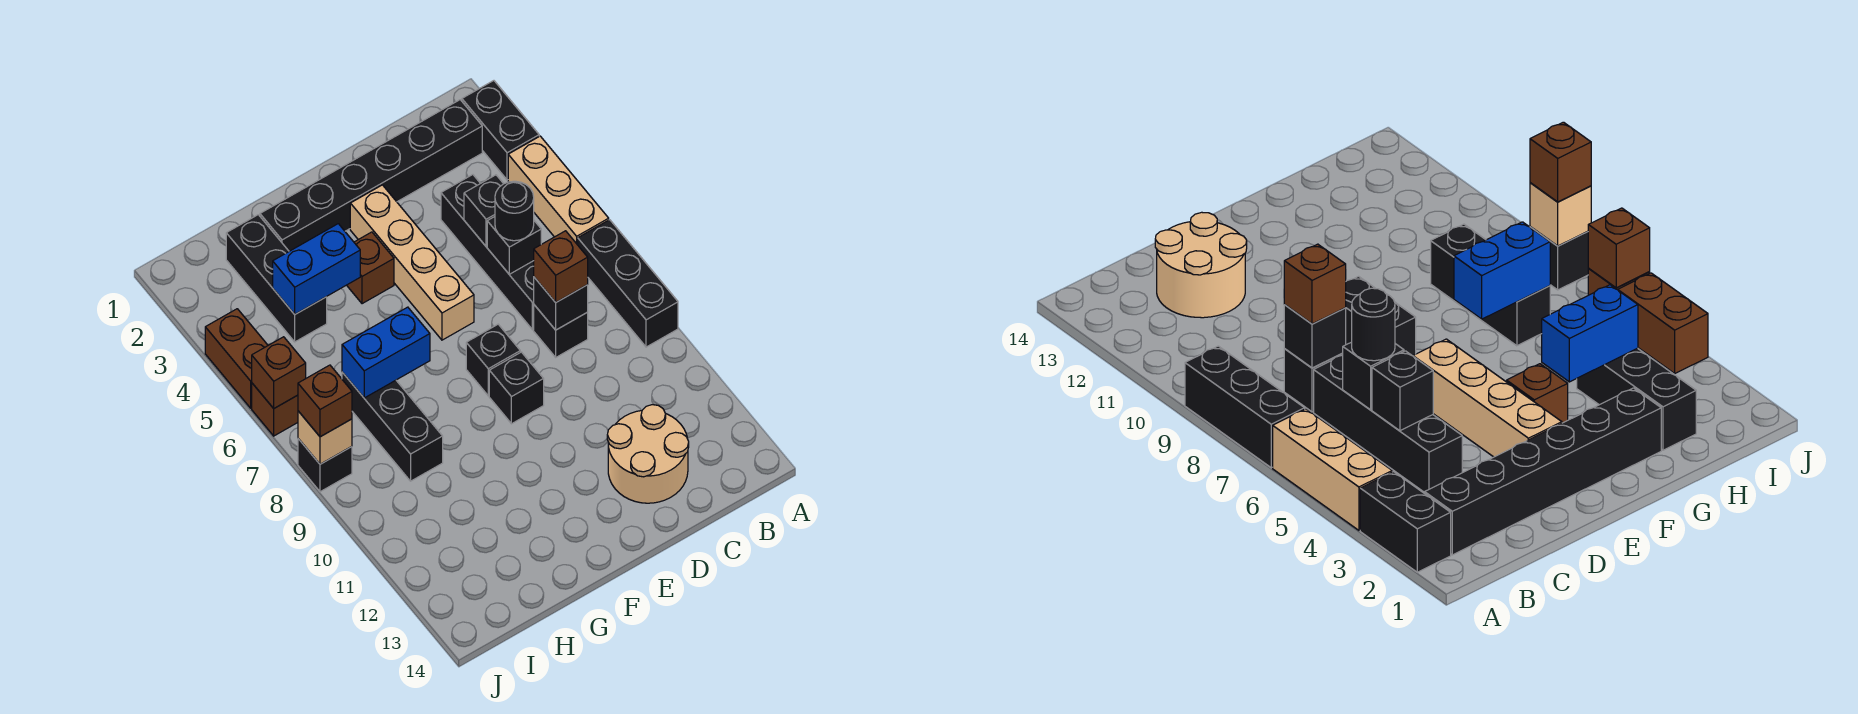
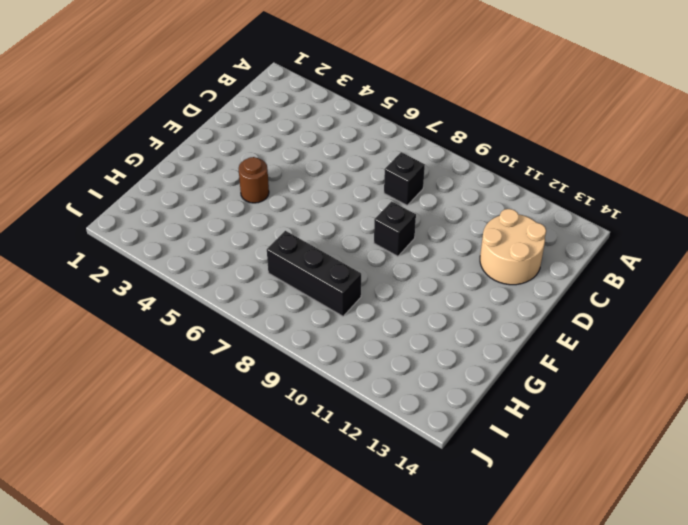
brown round brick F4 level 1 -> brown brick F4 level 1
none -> black brick A2:A3 level 1
none -> tan brick A4:A6 level 1
none -> black brick A7:A9 level 1

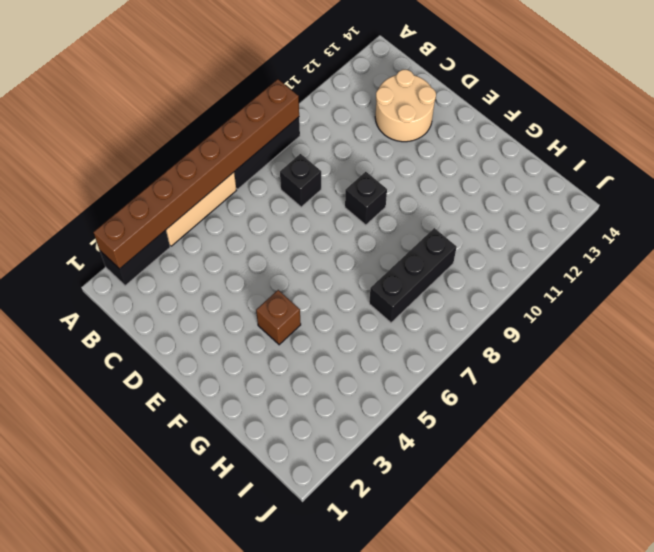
brown brick A2:A9 level 2 -> none
none -> black brick B2:G2 level 1
none -> black brick C4:C7 level 1
none -> tan brick E3:E6 level 1

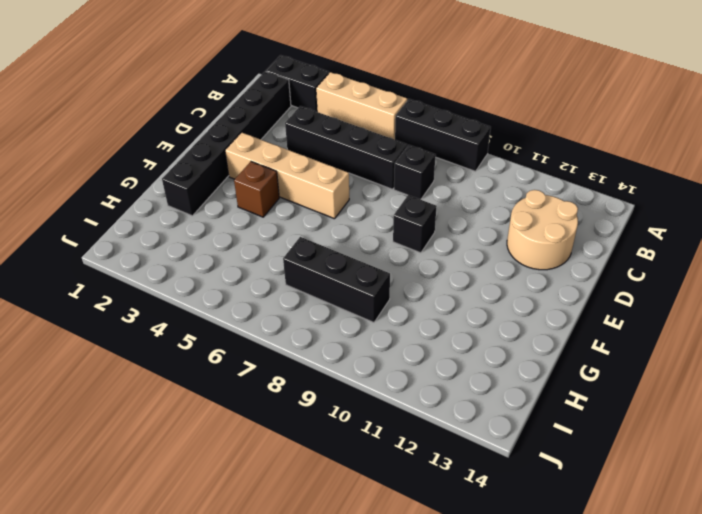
none -> black brick E8 level 1
none -> black brick H2:H4 level 1
none -> brown brick J4:J5 level 1

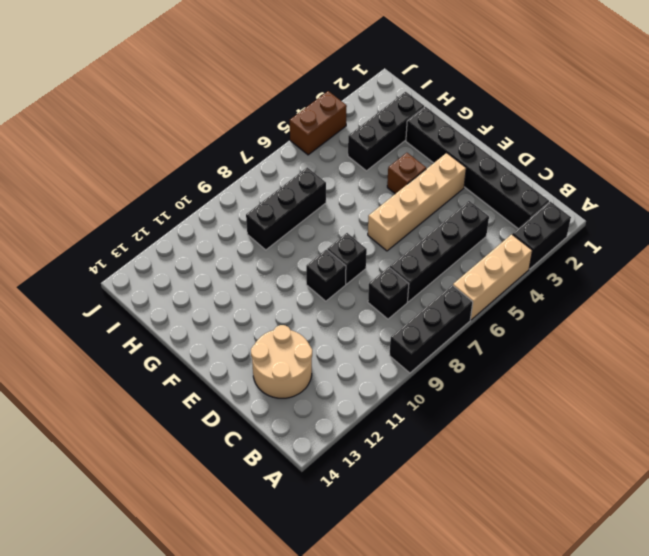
none -> brown brick J6 level 1
none -> black brick J8 level 1
none -> black brick C5 level 2

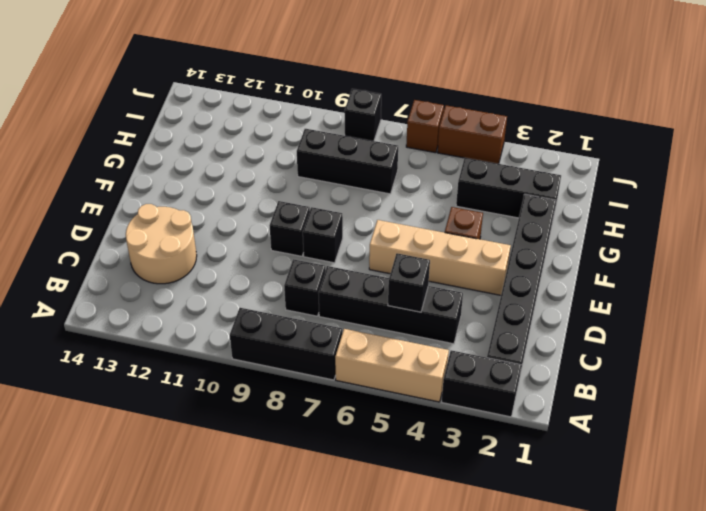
none -> black brick C6 level 2
none -> black brick C8 level 2
none -> blue brick G4:H4 level 2

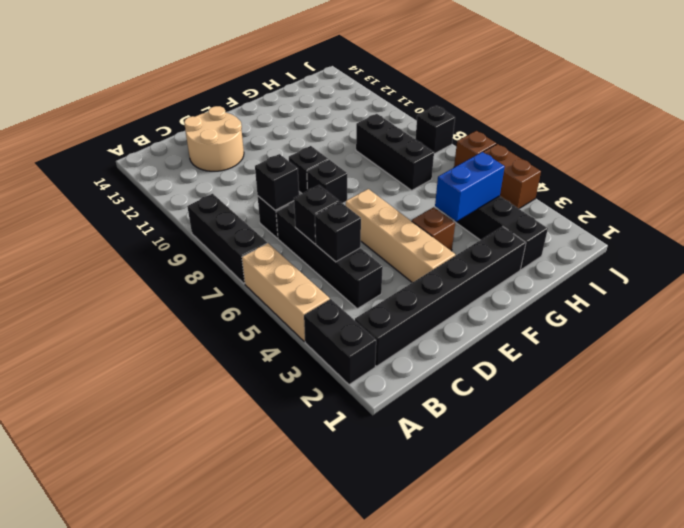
none -> blue brick G7:H7 level 2
none -> brown brick J6 level 2
none -> tan brick J8 level 2

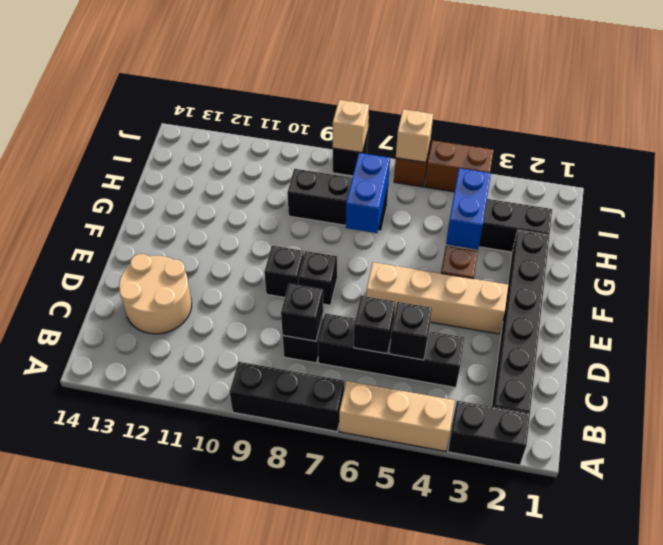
tan brick J6 level 2 -> brown brick J6 level 2
none -> black round brick C6 level 3
none -> brown brick C8 level 3
none -> brown brick J8 level 3

